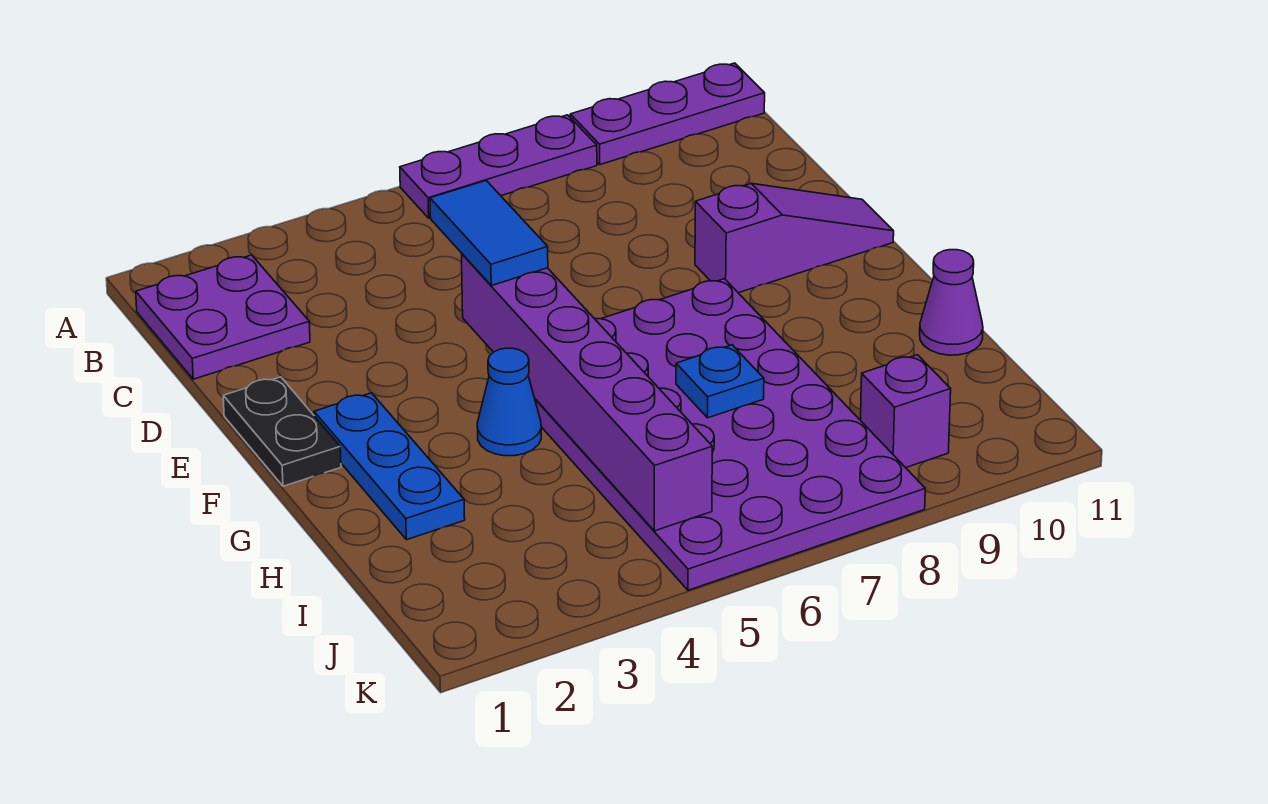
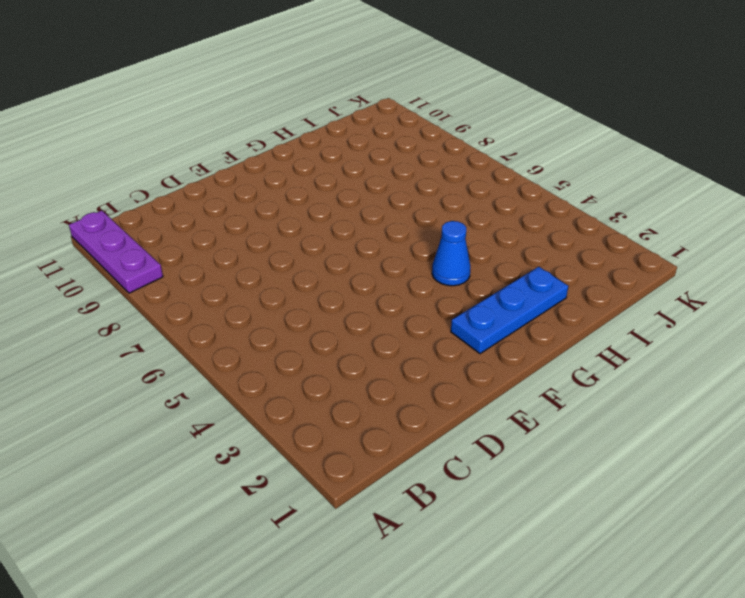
none -> purple plate A6:A8 level 1
none -> purple plate B1:C2 level 1
none -> black plate E1:F1 level 1

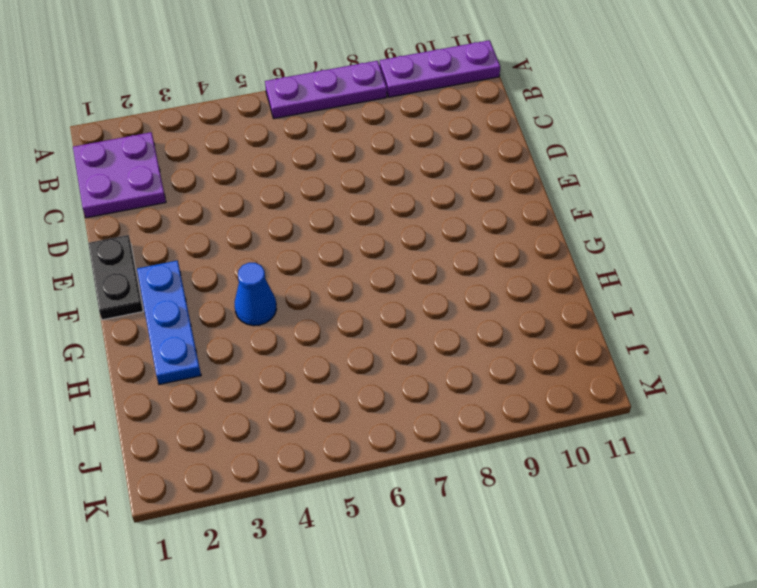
none -> purple slope E9:E11 level 1 top 9
none -> purple plate F5:K8 level 1
none -> purple cone H11 level 1

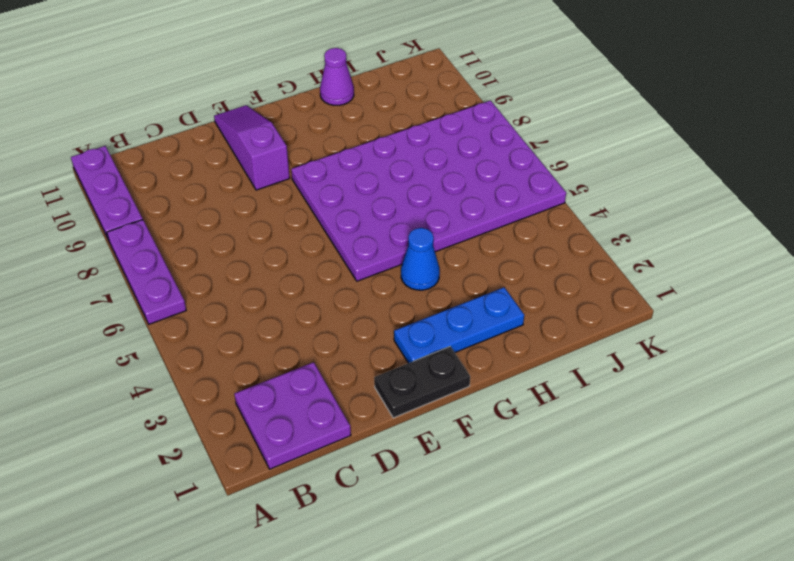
none -> purple brick J9 level 1
none -> purple brick E5:J5 level 2
none -> blue plate H7 level 2

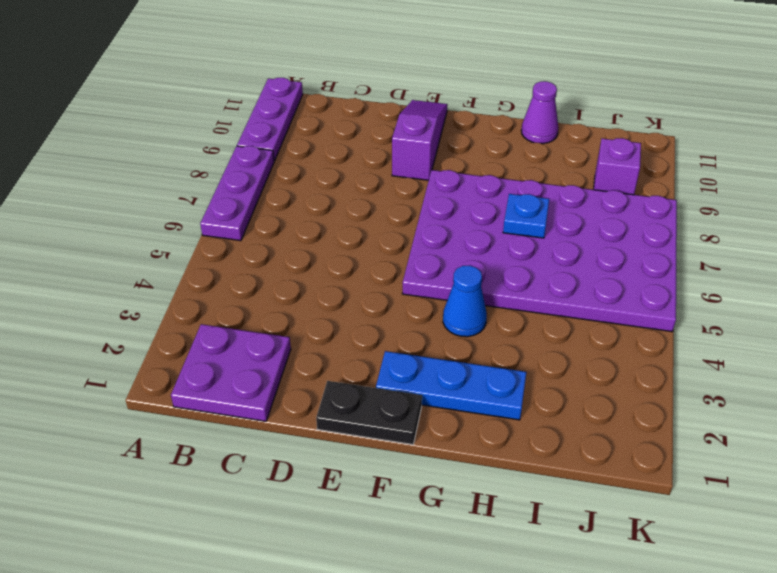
none -> purple brick E5:J5 level 2
none -> blue tile D5:E5 level 3

